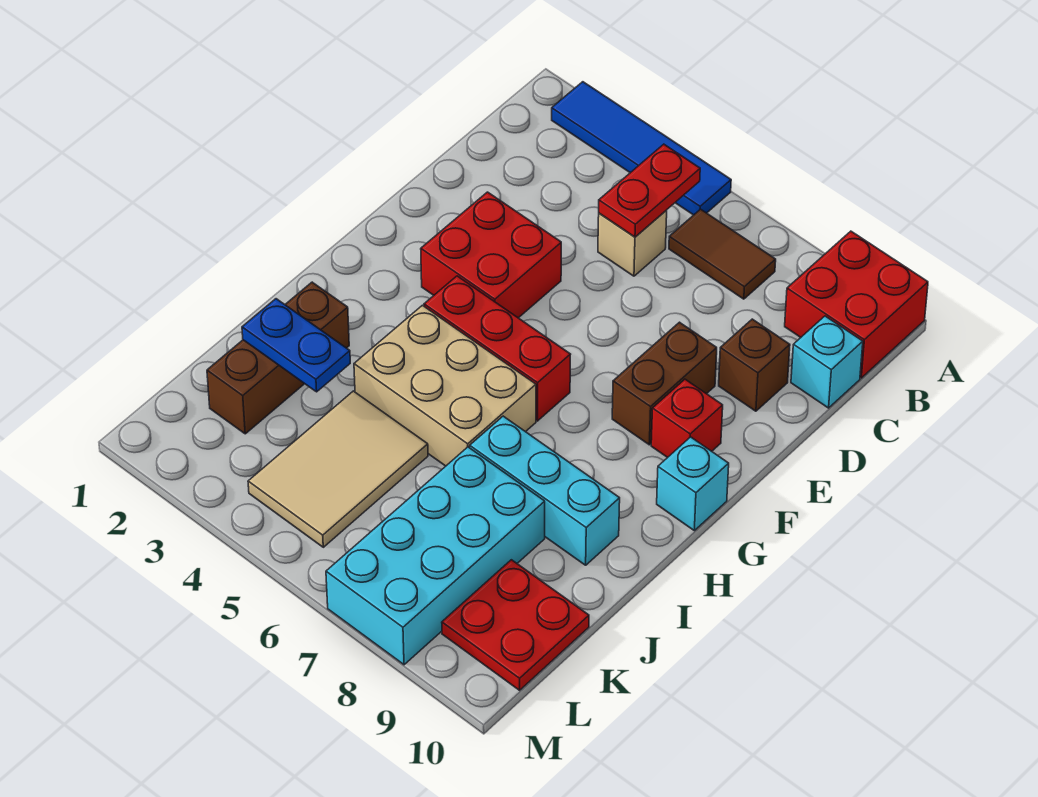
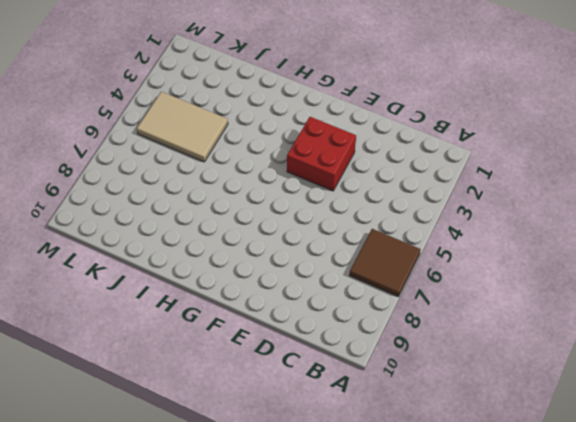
brown tile A6:B7 level 1 -> brown tile B6:B7 level 1
none -> blue tile A2:A5 level 1
none -> red brick A9:B10 level 1
none -> tan brick C5 level 1

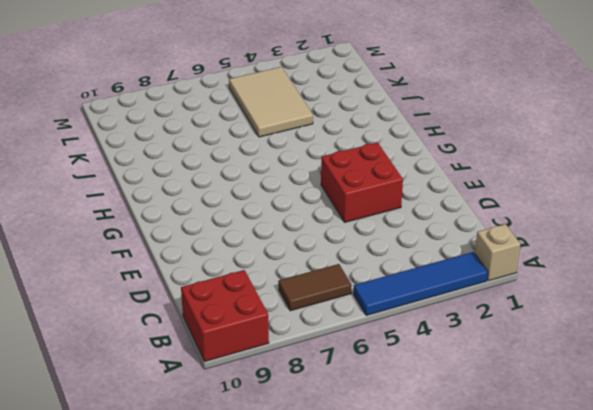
tan brick A1 level 1 -> tan brick C5 level 1
none -> cyan brick C10 level 1
none -> brown brick D9 level 1
none -> brown brick E8:F8 level 1

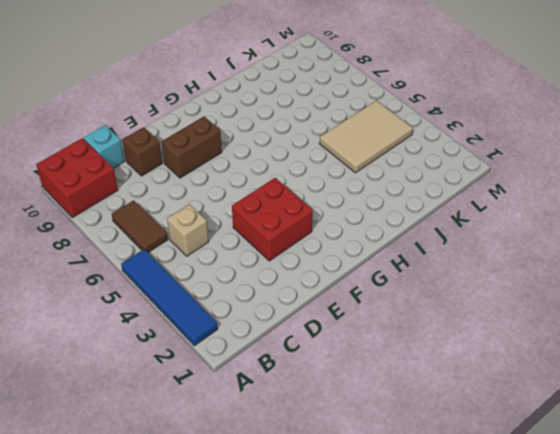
none -> red brick F9 level 1
none -> red brick G4:G6 level 1
none -> cyan brick G10 level 1

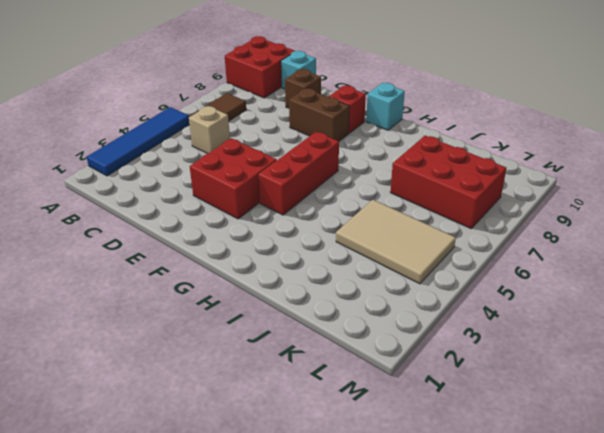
red brick J7:L8 level 1 -> cyan brick J7:M8 level 1
none -> tan brick H4:I6 level 1
none -> brown brick I2:K2 level 1
none -> cyan brick I7:I9 level 1

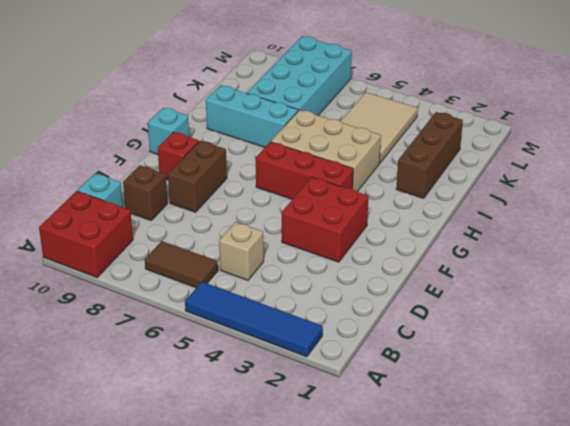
none -> red plate K9:L10 level 1
none -> red plate B5:C5 level 2
none -> blue plate J2:J3 level 2

